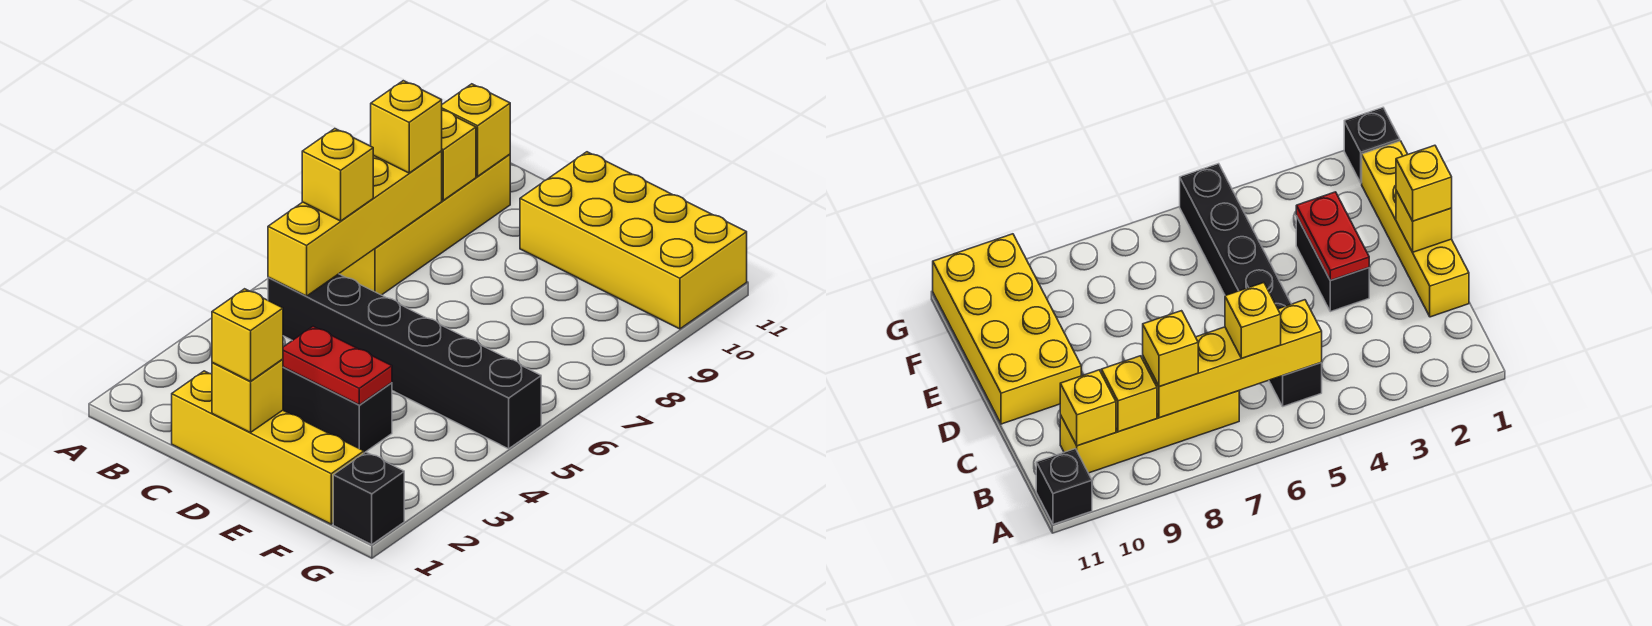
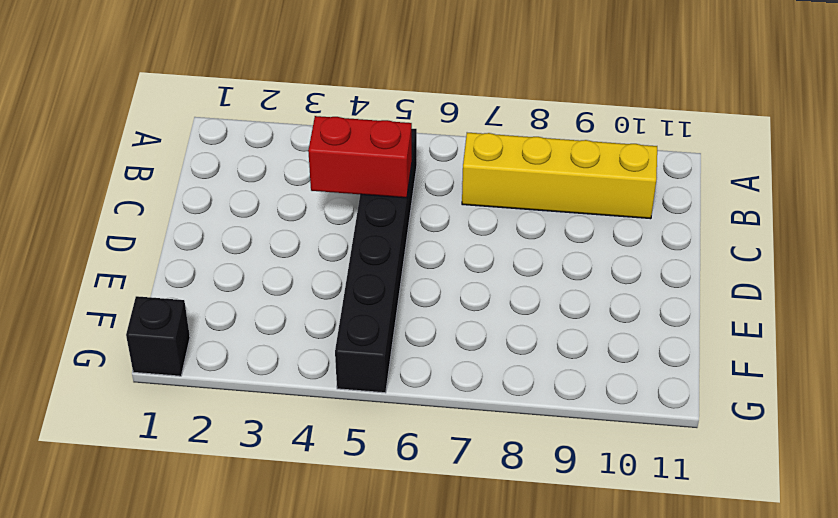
red brick C4:C5 level 2 -> none
none -> black brick A11 level 1
none -> yellow brick C1:F1 level 1
none -> black brick D3:E3 level 1

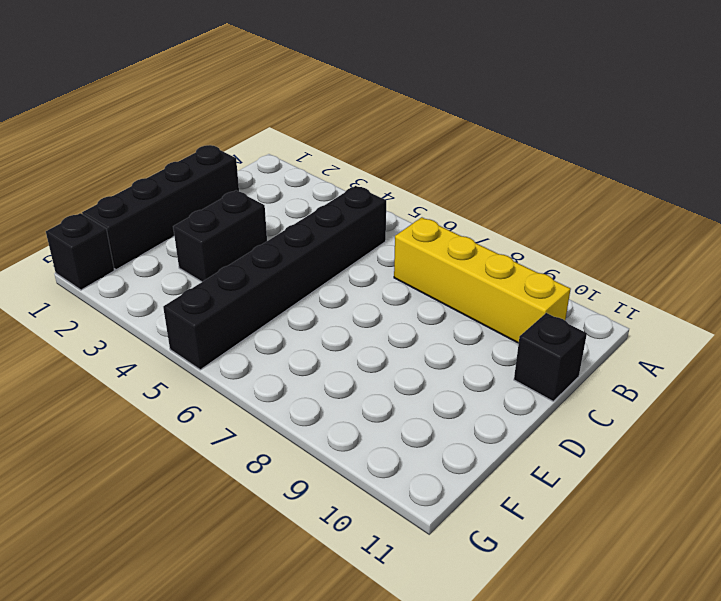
black brick C1:F1 level 1 -> yellow brick C1:F1 level 1
black brick C11 level 1 -> black brick A11 level 1
none -> yellow brick D10:G11 level 1
none -> yellow brick B5:B8 level 2
none -> yellow brick B9 level 2

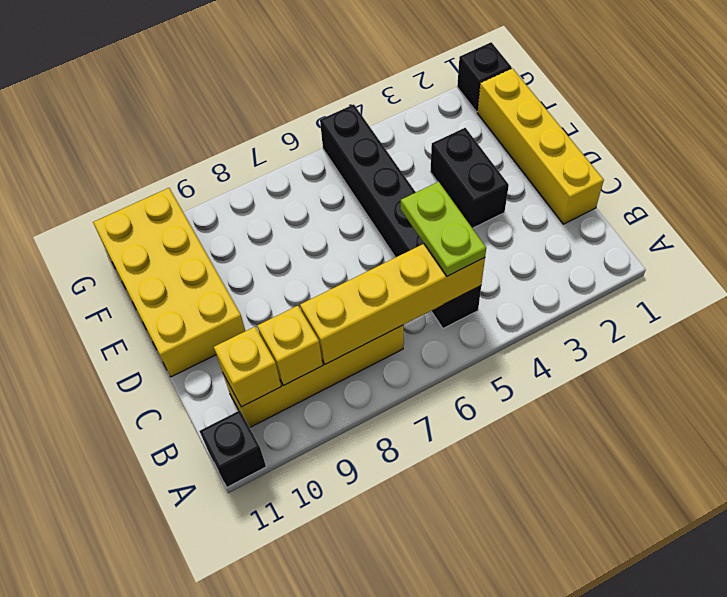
lime plate B5:C5 level 3 -> none
none -> yellow brick D1 level 2
none -> red plate D3:E3 level 2
none -> yellow brick B6 level 3

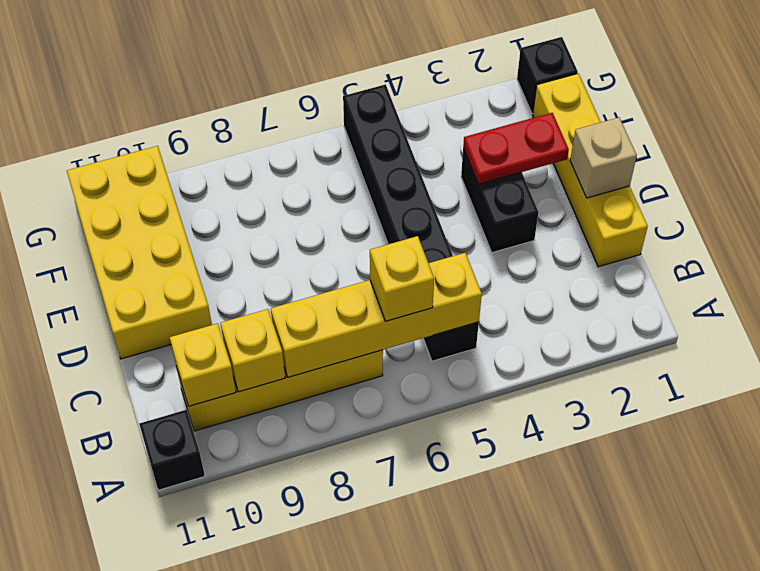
tan brick D1 level 2 -> yellow brick D1 level 2
red plate E2:E3 level 2 -> red plate D3:E3 level 2
none -> yellow brick B8 level 3
none -> yellow brick D1 level 3

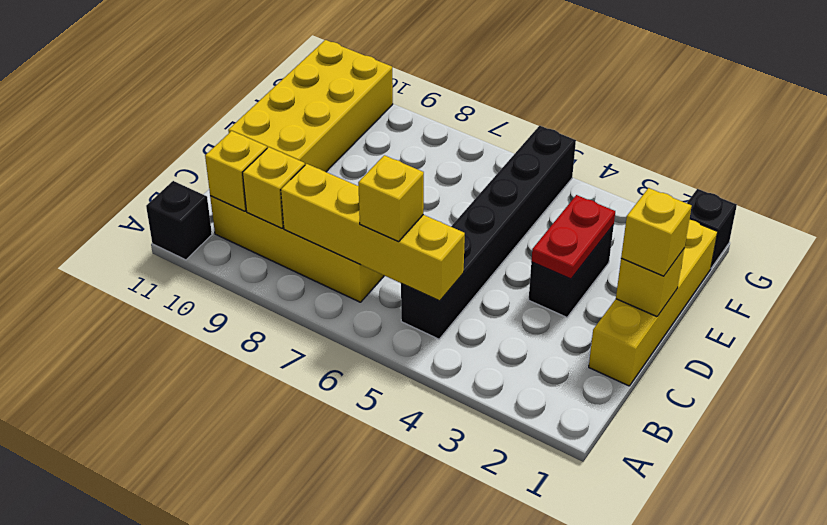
none -> yellow brick B8 level 3

